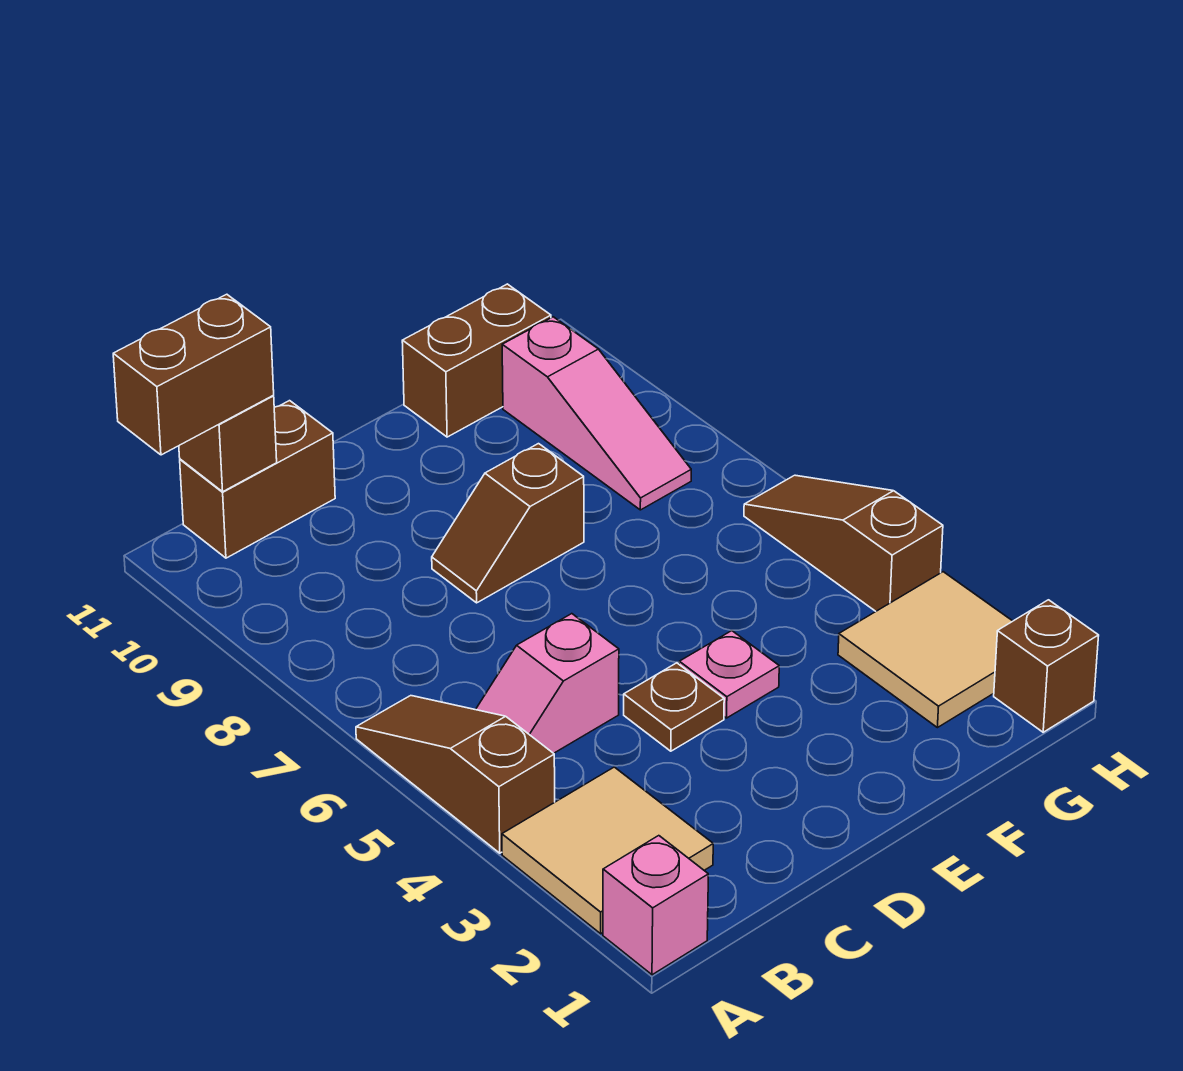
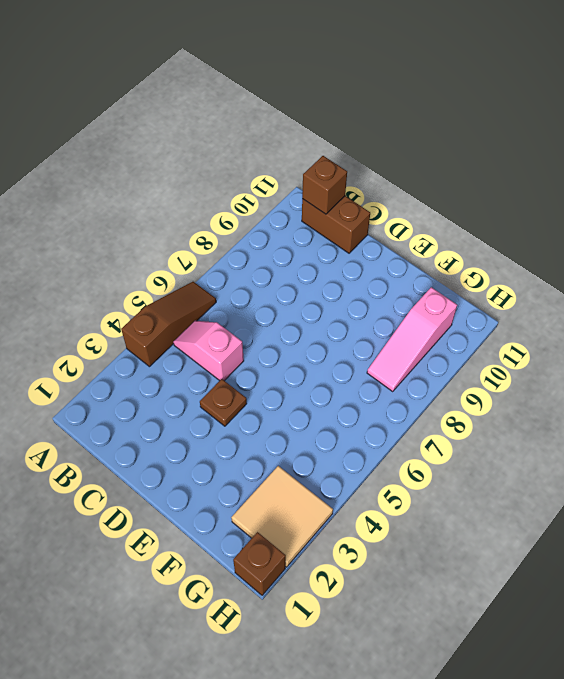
none -> pink brick A1 level 1
none -> tan tile A2:B3 level 1
none -> brown slope D8:E8 level 1 top E

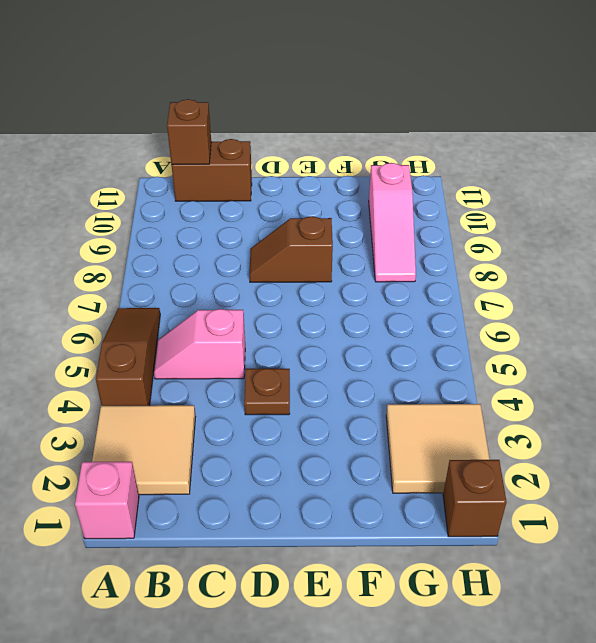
none -> pink plate E4 level 1
none -> brown brick F11:G11 level 1
none -> brown slope H4:H6 level 1 top 4

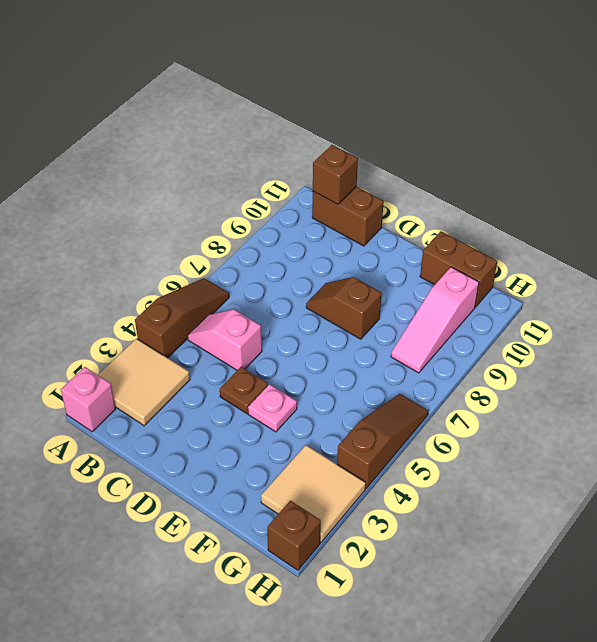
none -> brown brick A11:B11 level 3

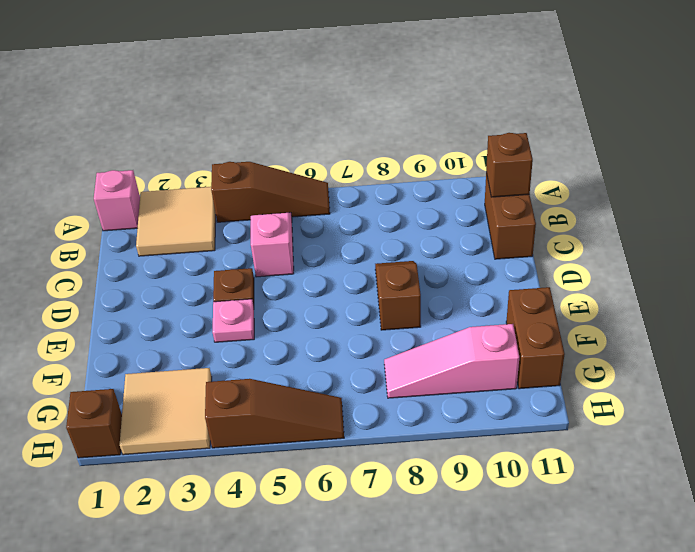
none -> brown brick A11:B11 level 3

